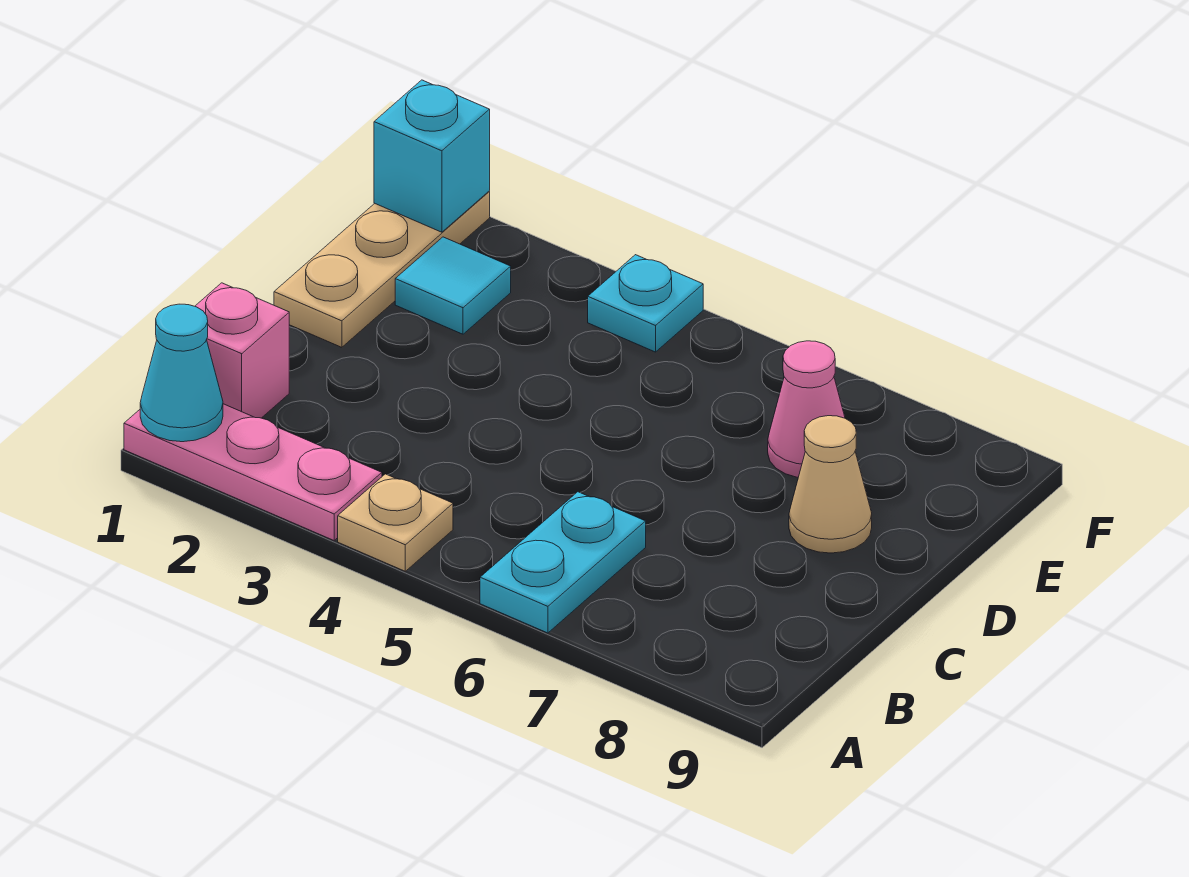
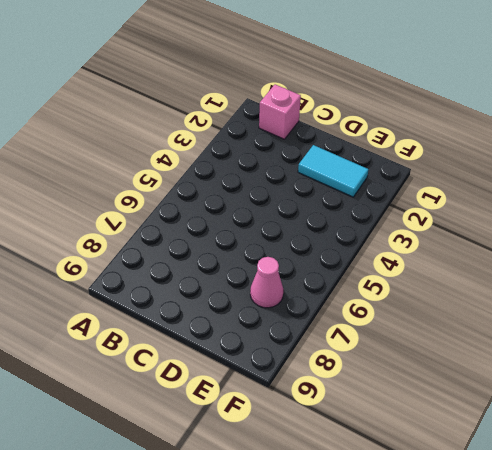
cyan tile D2:E2 level 1 -> cyan tile E2 level 1
none -> pink plate A1:A3 level 1
none -> tan plate A4 level 1

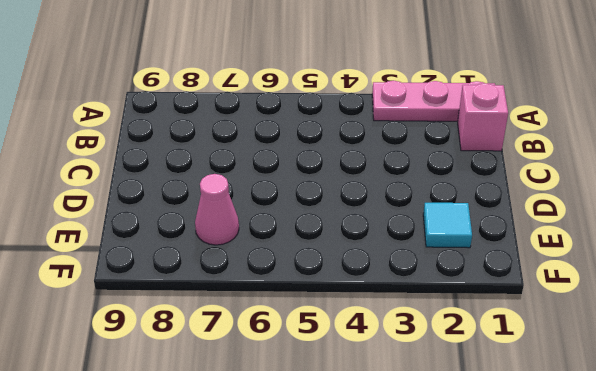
none -> tan plate A4 level 1
none -> cyan plate A6:B6 level 1

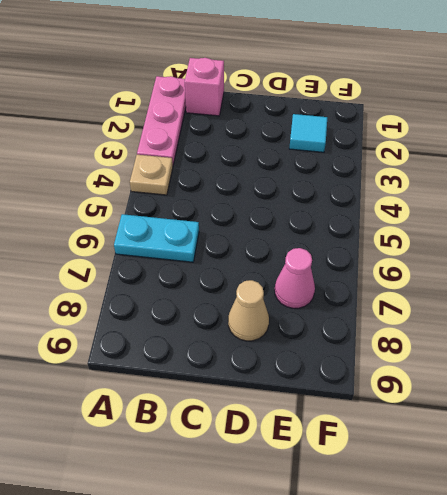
none -> tan plate D1:F1 level 1
none -> cyan plate F4 level 1

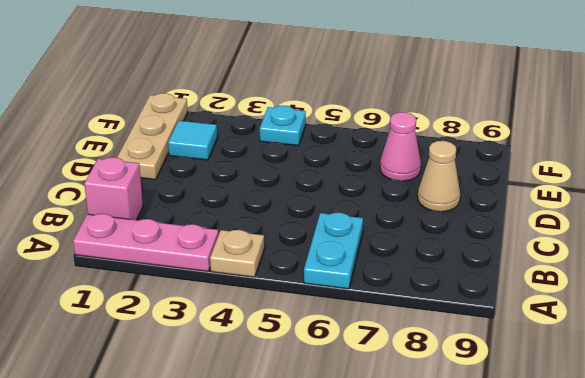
none -> cyan cone A1 level 2
none -> cyan brick F1 level 2

